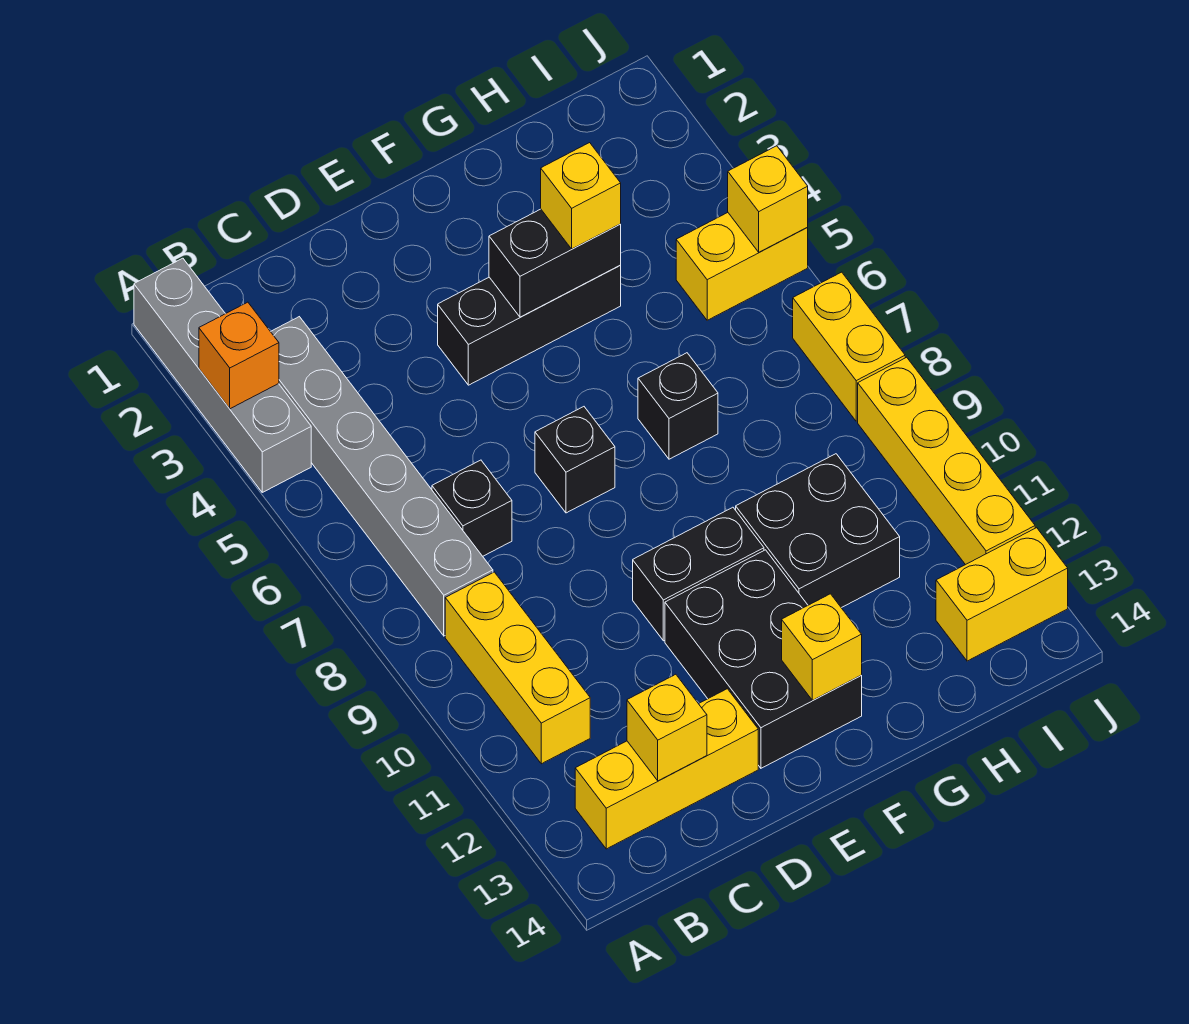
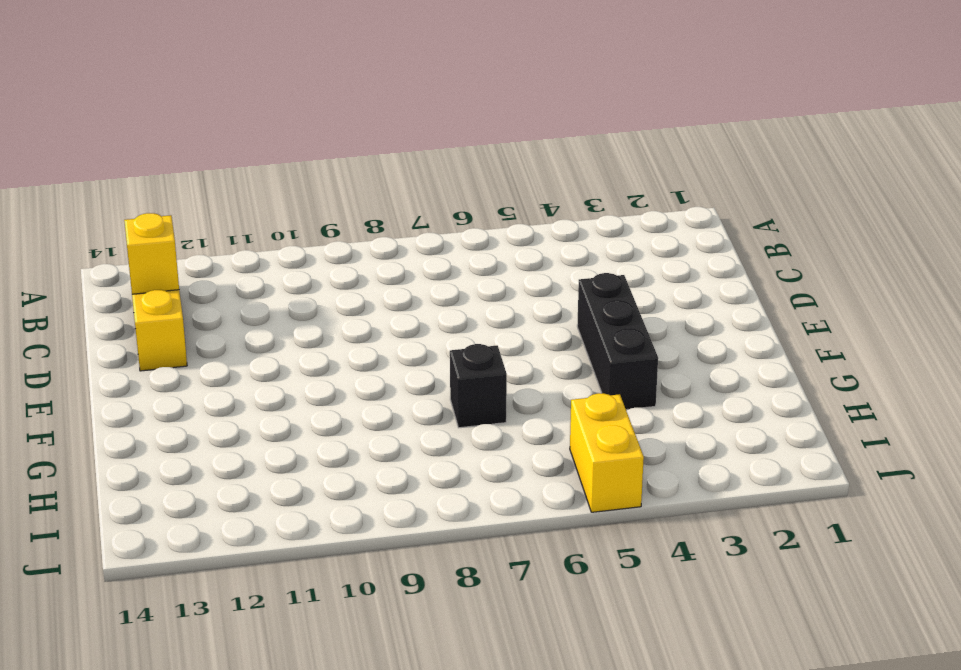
none -> grey brick A1:A4 level 1
none -> grey brick B3:B8 level 1
none -> yellow brick B9:B11 level 1

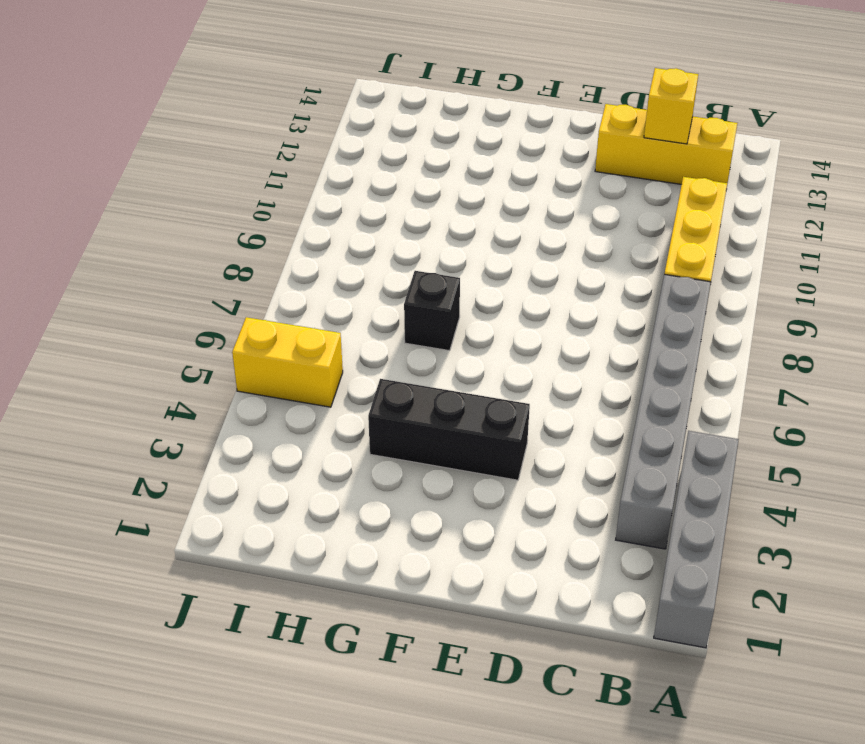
none -> black brick C7 level 1
none -> black brick E7 level 1
none -> black brick E10:F10 level 1

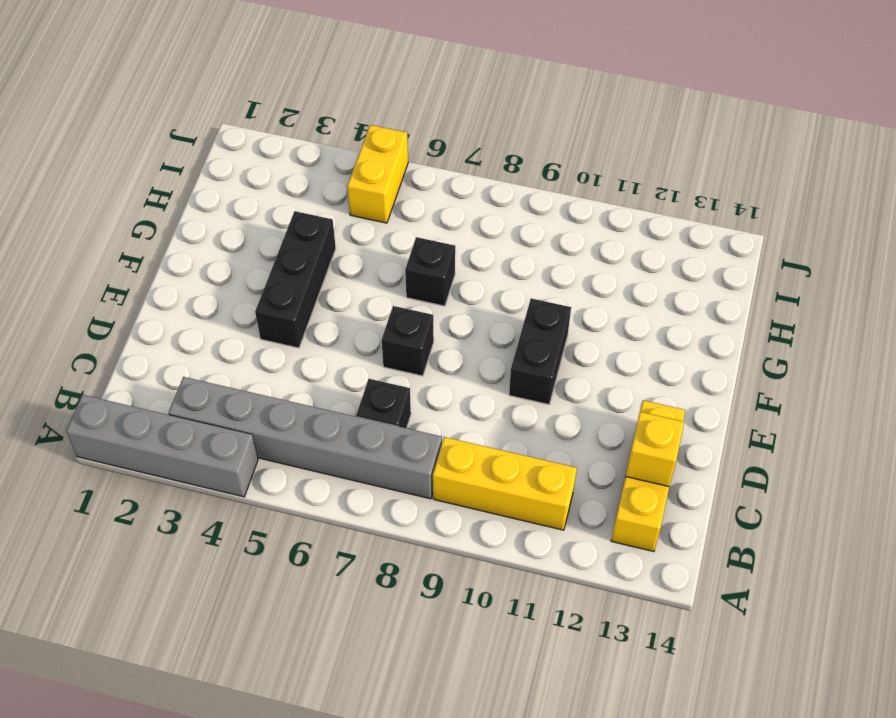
none -> black brick E11:F13 level 1
none -> black brick G10:H11 level 1
none -> yellow brick I13:J13 level 1

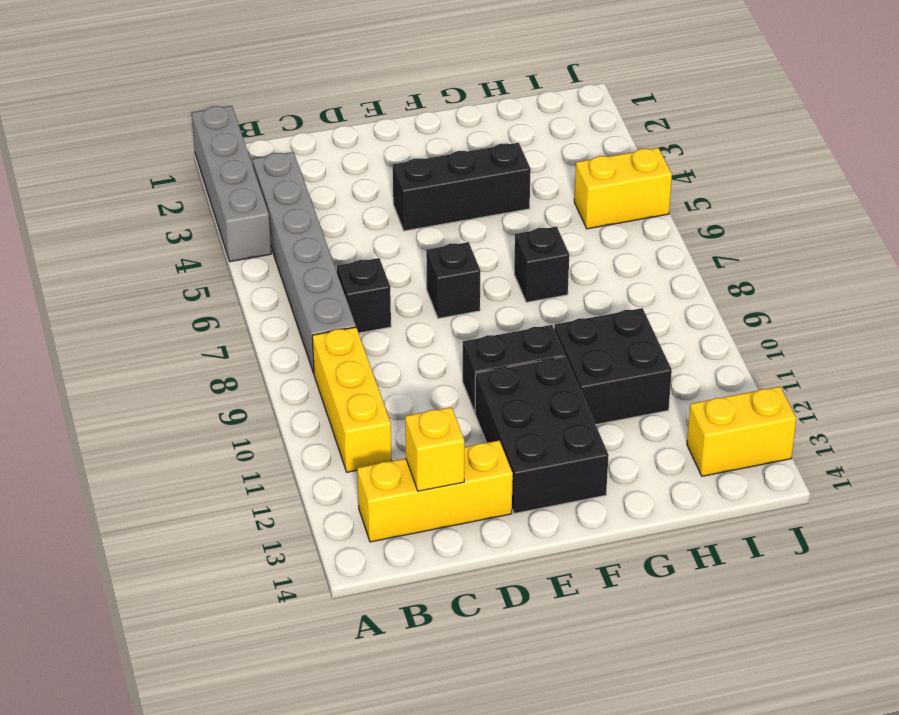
none -> yellow brick J7:J8 level 1
none -> yellow brick J9:J12 level 1
none -> orange brick A3 level 2

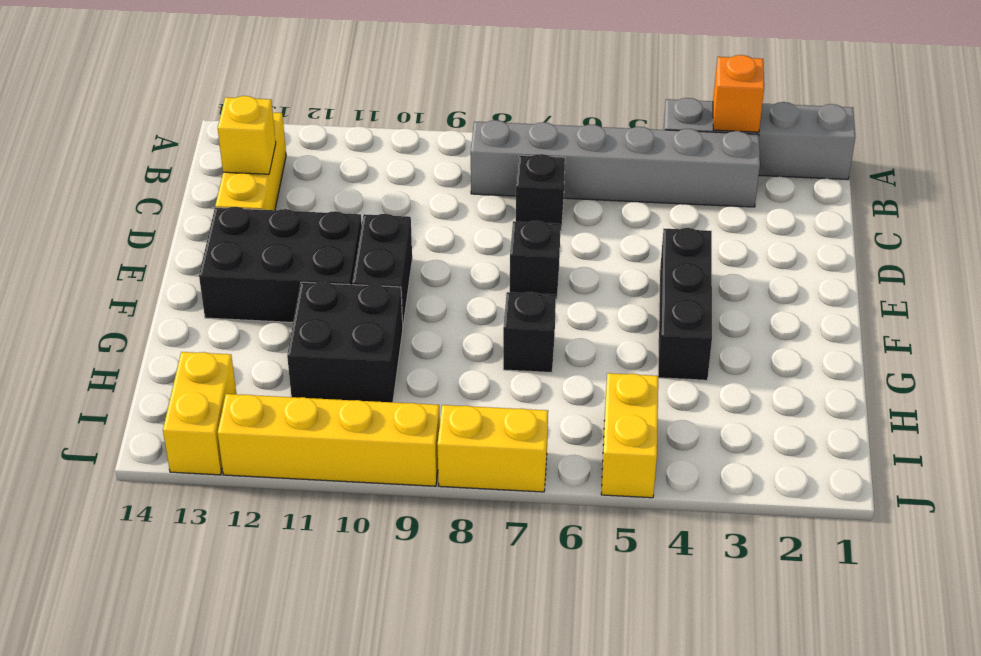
none -> yellow brick B9:B11 level 1
none -> black brick F4:G4 level 2
none -> yellow brick F13 level 2

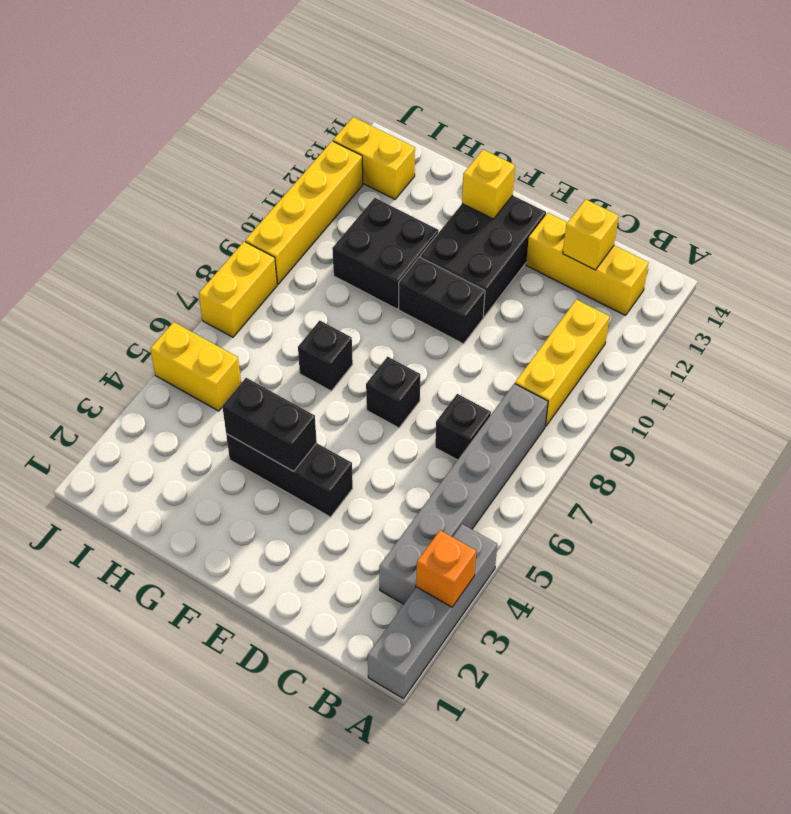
none -> yellow brick J5 level 2
none -> yellow brick G4 level 3

